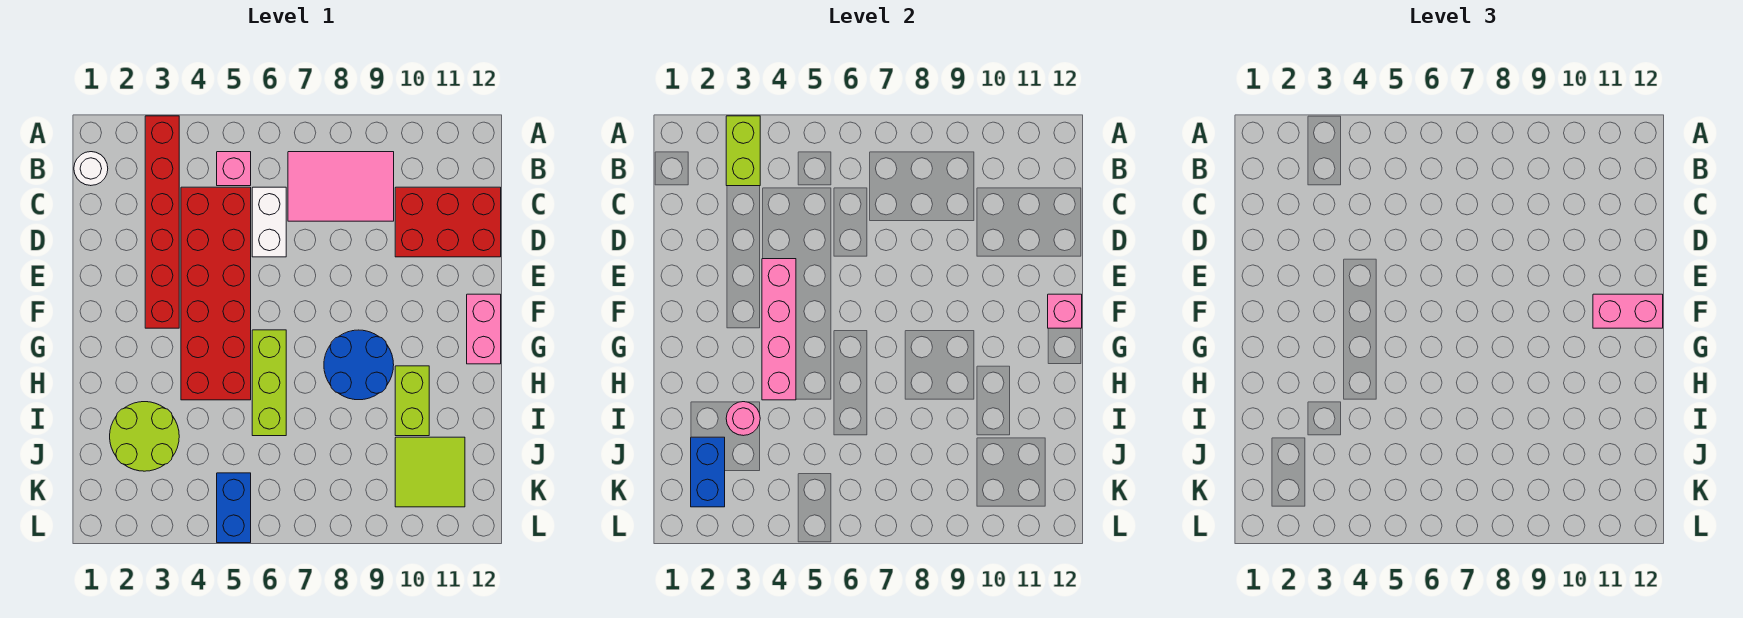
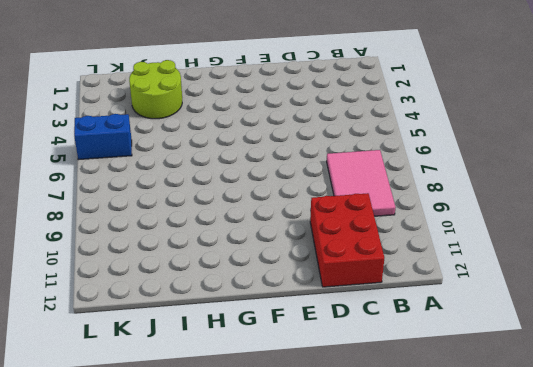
none -> red brick A3:F3 level 1
none -> white round brick B1 level 1
none -> pink brick B5 level 1

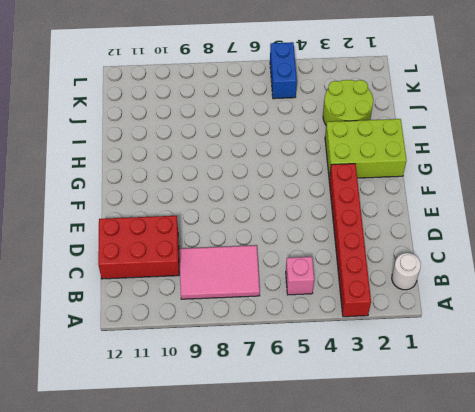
lime brick G1:H3 level 1 -> none
none -> red brick C4:H5 level 1
none -> white brick C6:D6 level 1
none -> pink brick F12:G12 level 1

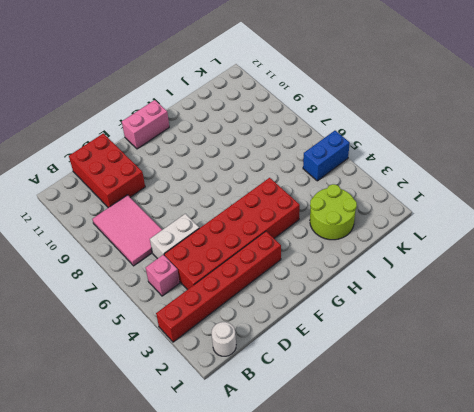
none -> lime brick G6:I6 level 1
none -> blue round brick G8:H9 level 1
none -> lime brick H10:I10 level 1

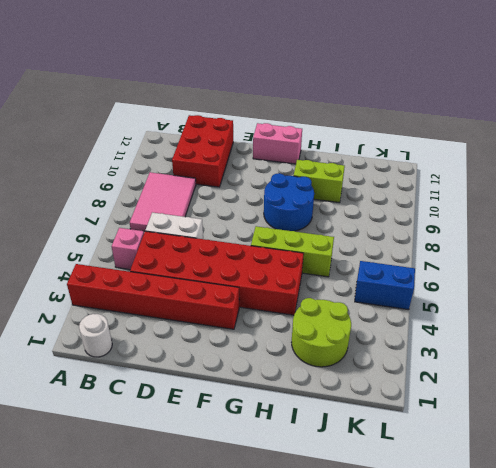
none -> lime tile J10:K11 level 1
none -> lime brick A3:B3 level 2
none -> pink brick E4:H4 level 2

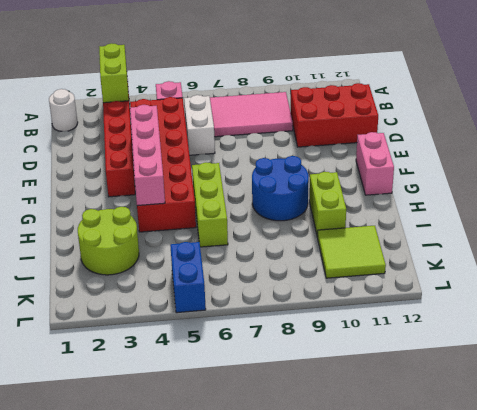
none -> pink brick F12 level 2
none -> pink round brick I3 level 2
none -> blue brick J2:K2 level 2

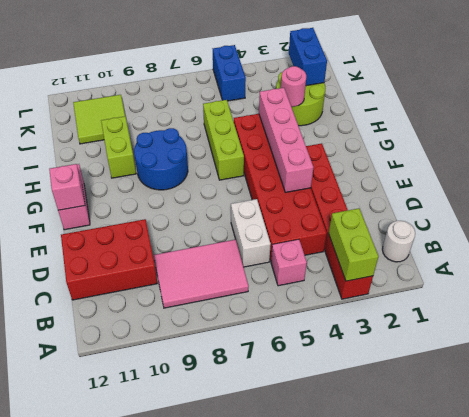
none -> pink brick F11:F12 level 3

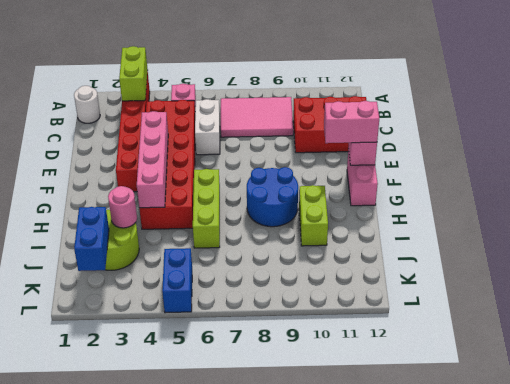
none -> lime tile J10:K11 level 1

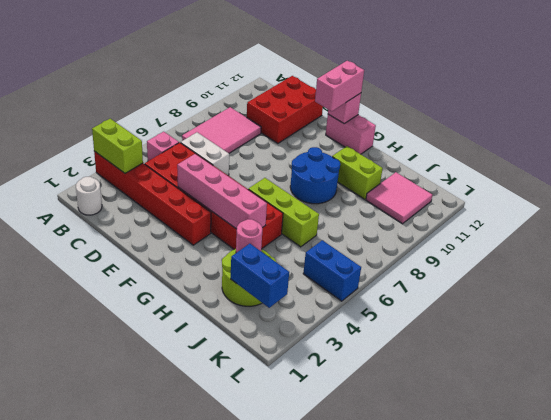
pink tile J10:K11 level 1 -> lime tile J10:K11 level 1

